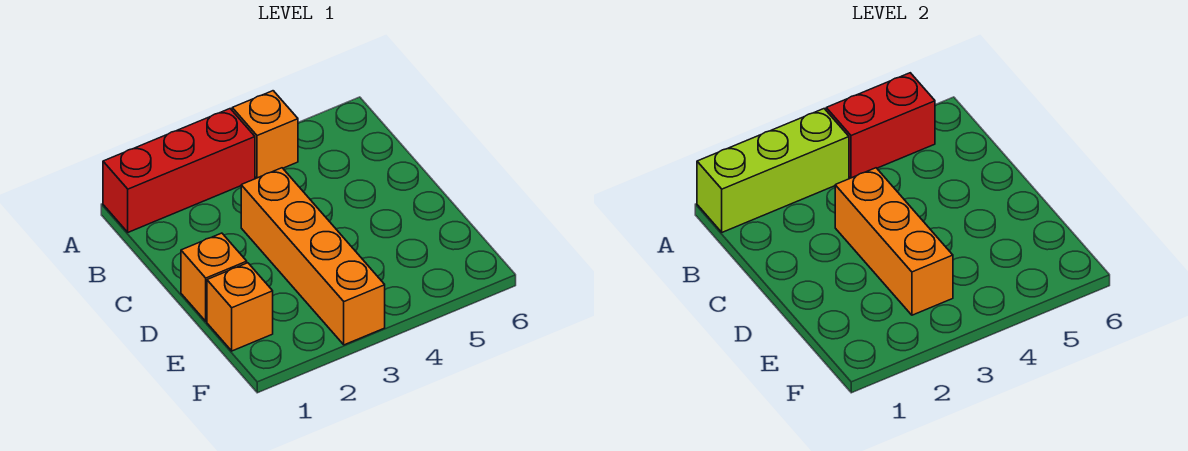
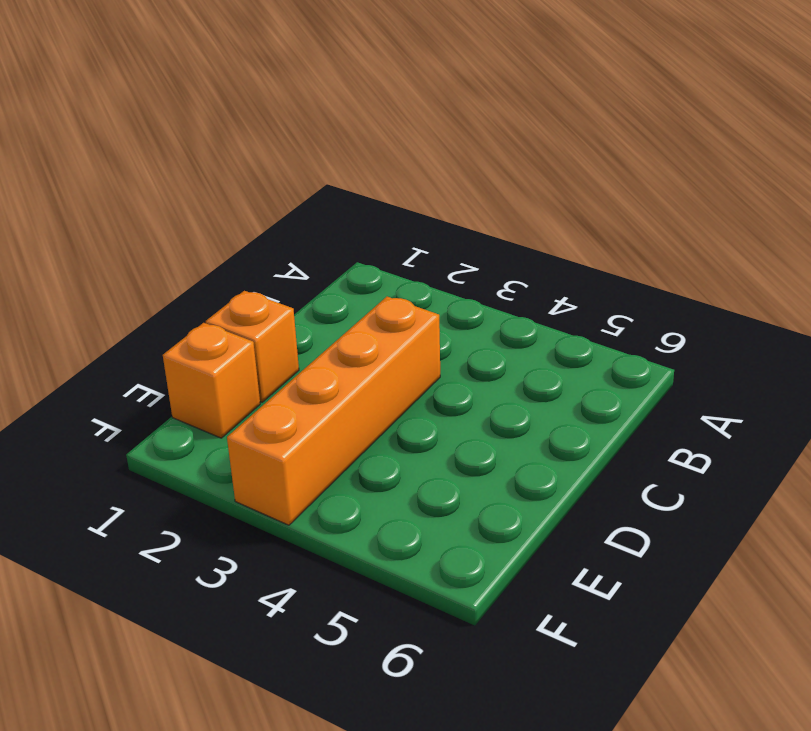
none -> red brick A1:A3 level 1
none -> orange brick A4 level 1

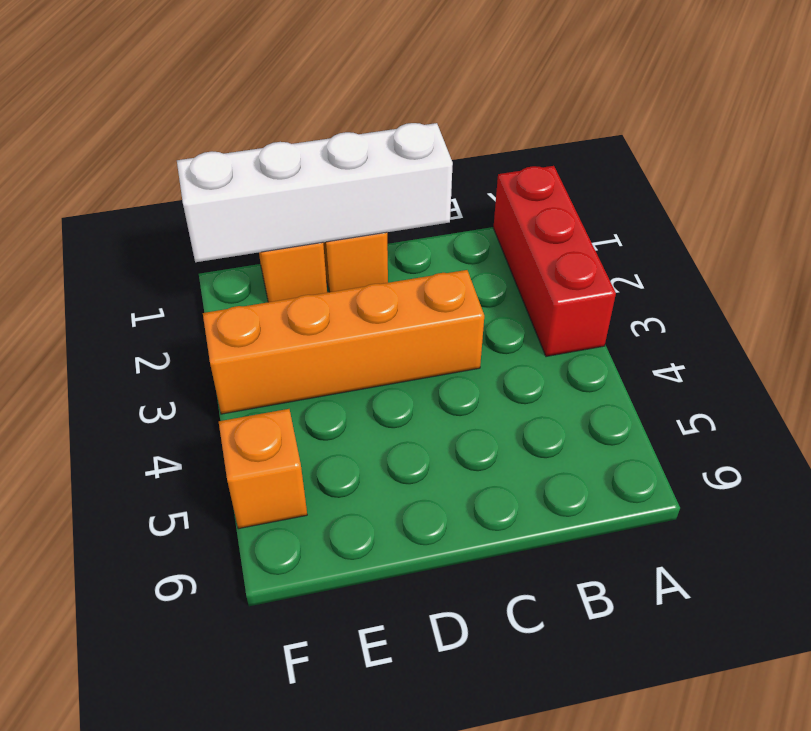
white brick C1:F1 level 2 -> none
orange brick F5 level 1 -> orange brick A4 level 1
none -> lime brick A1:A3 level 2
none -> red brick A4:A5 level 2

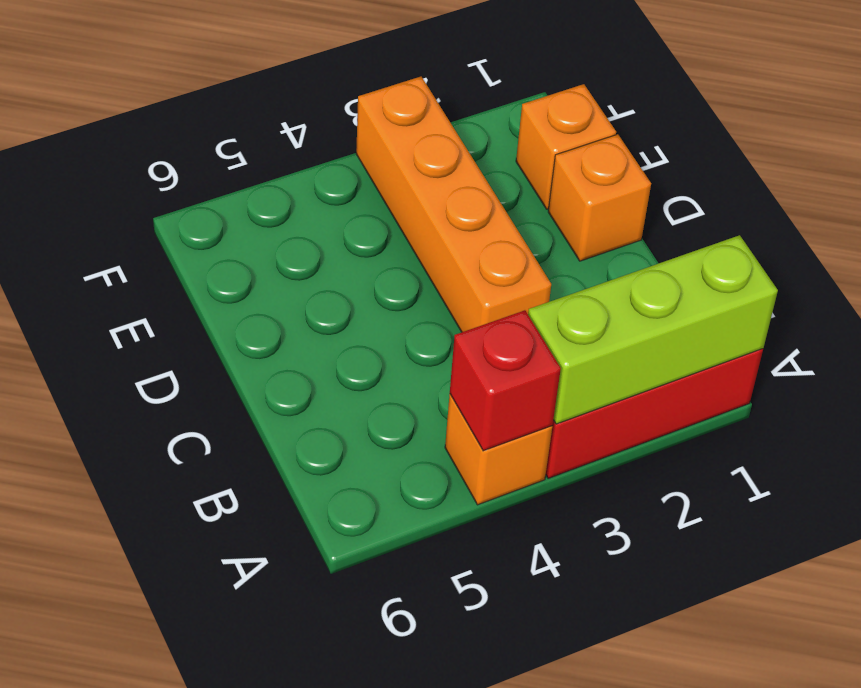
red brick A4 level 2 -> red brick A4:A5 level 2
none -> orange brick C3:E3 level 2

